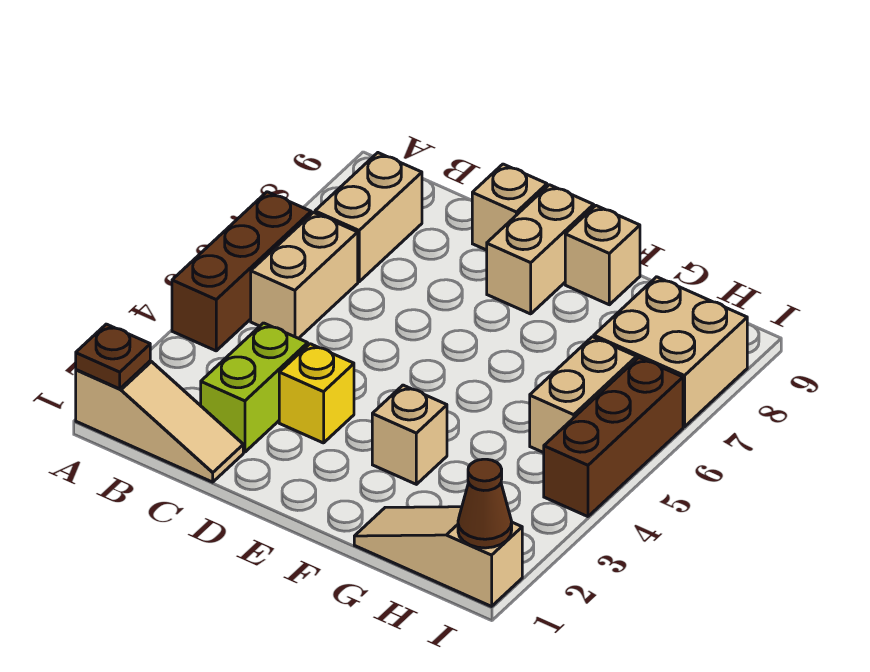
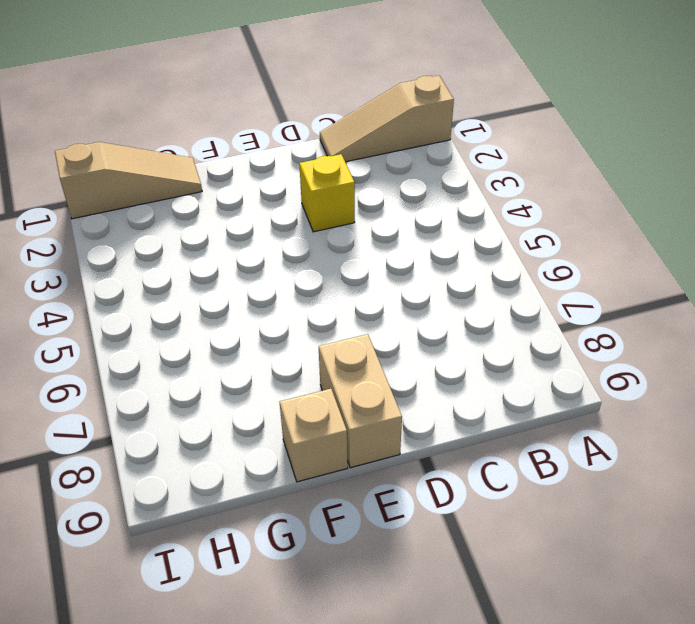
none -> brown brick A4:A6 level 1
none -> tan brick B5:B6 level 1
none -> tan brick B7:B8 level 1

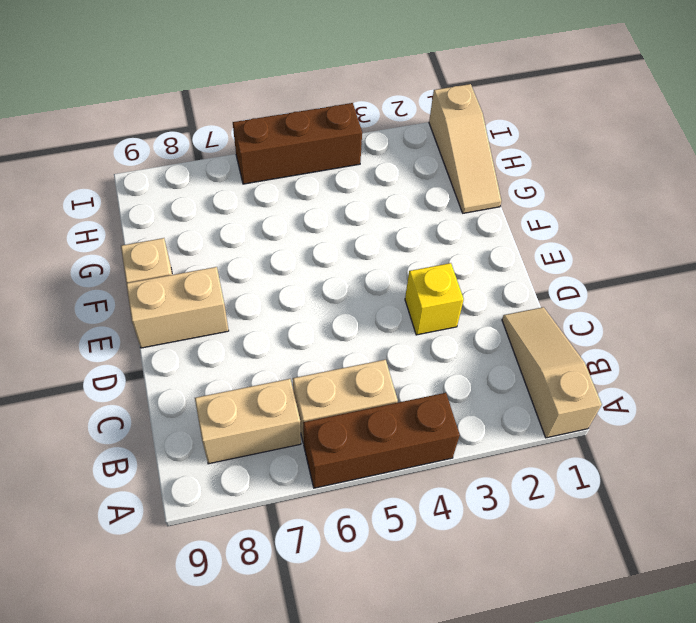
none -> lime brick C2:C3 level 1
none -> tan brick D9 level 1
none -> tan brick F3 level 1

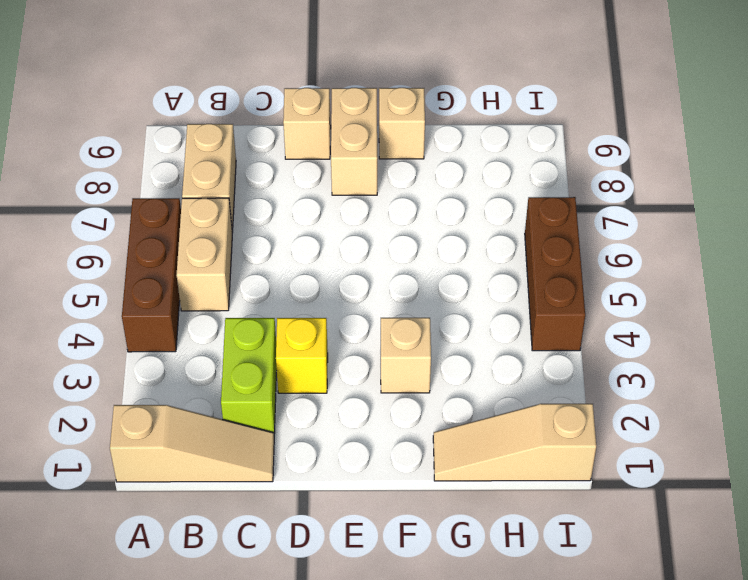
none -> tan brick H5:H6 level 1
none -> tan brick H7:I8 level 1
none -> brown plate A1 level 2

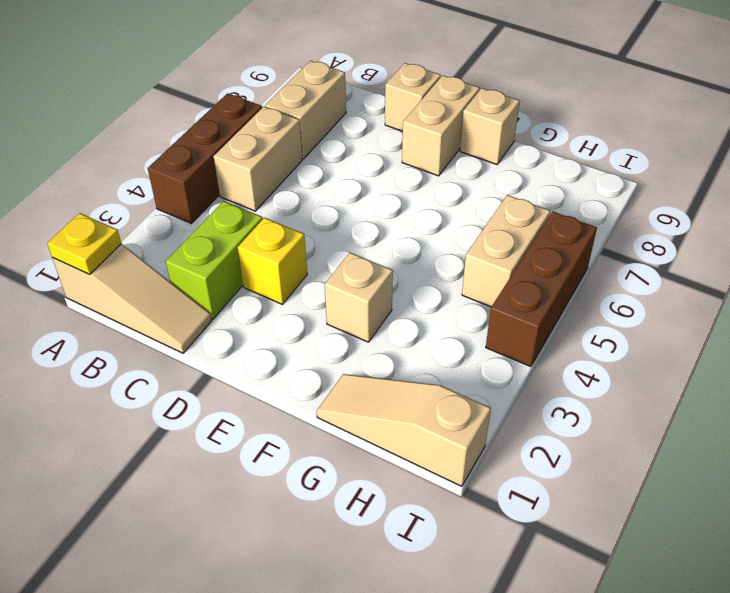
yellow plate A1 level 2 -> brown plate A1 level 2
none -> tan brick H7:I8 level 1
none -> brown cone I1 level 2

